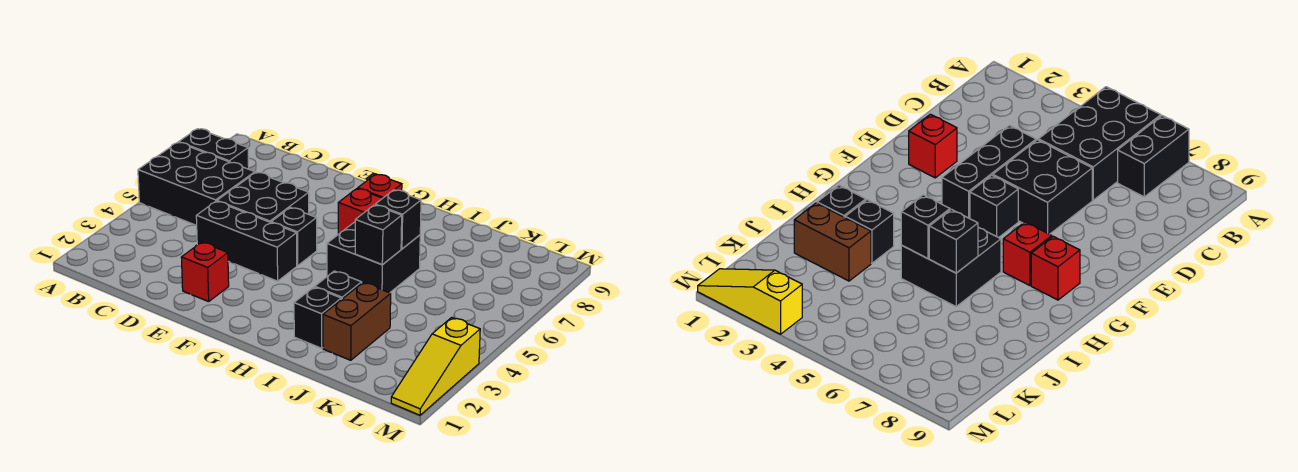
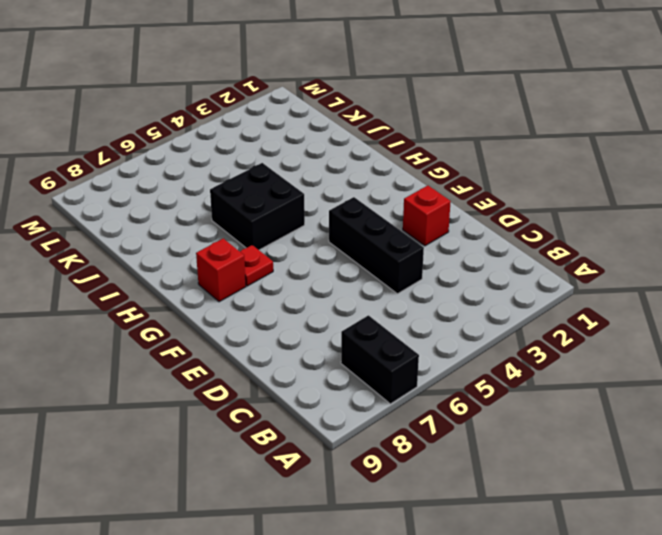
red plate G7 level 1 -> red brick G7 level 1
none -> black brick A5:C6 level 1
none -> black brick D5:E6 level 1
none -> black brick F5 level 1

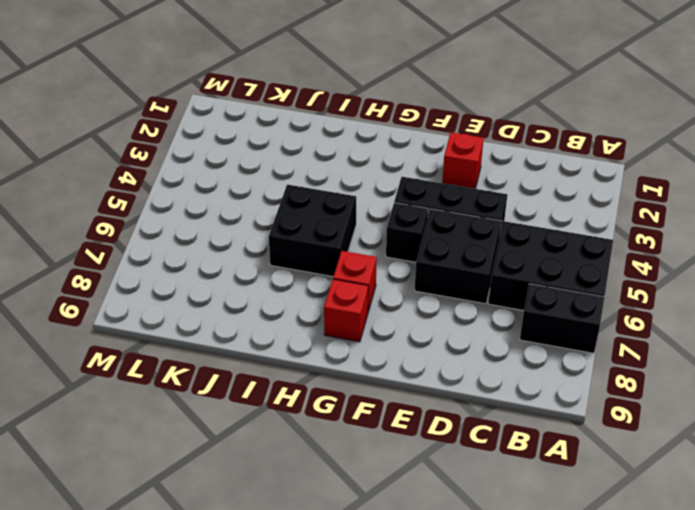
none -> black brick I2 level 1
none -> black brick I3 level 1
none -> brown brick J2:J3 level 1

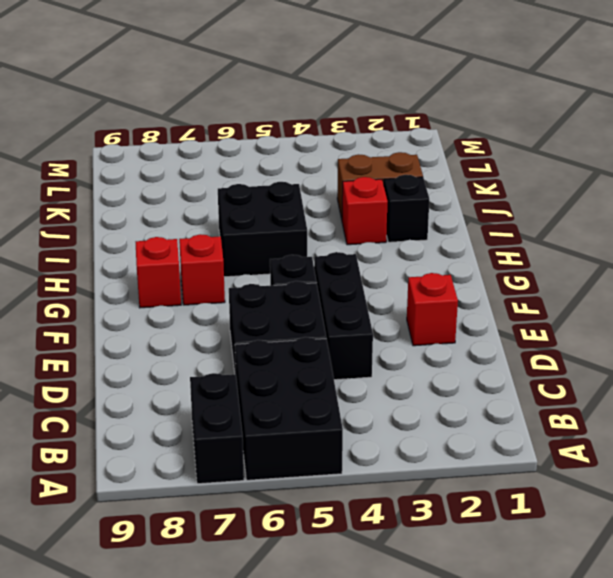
red brick I3 level 1 -> black brick I3 level 1
none -> yellow slope M1:M3 level 1 top 3
none -> black brick I5 level 2
none -> black brick I6 level 2

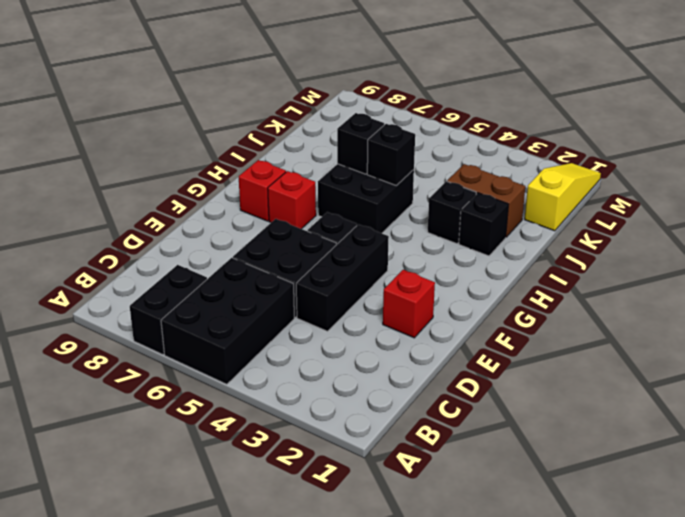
yellow slope K1:M1 level 1 top K -> yellow slope M1:M3 level 1 top 3

